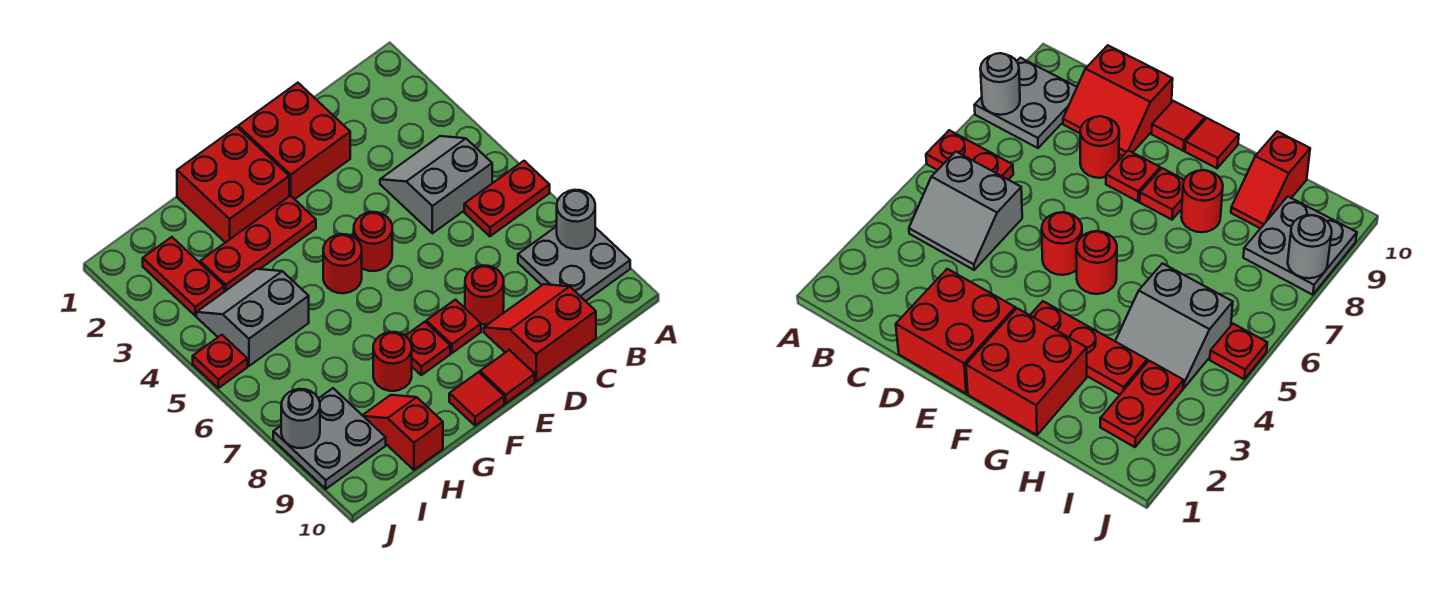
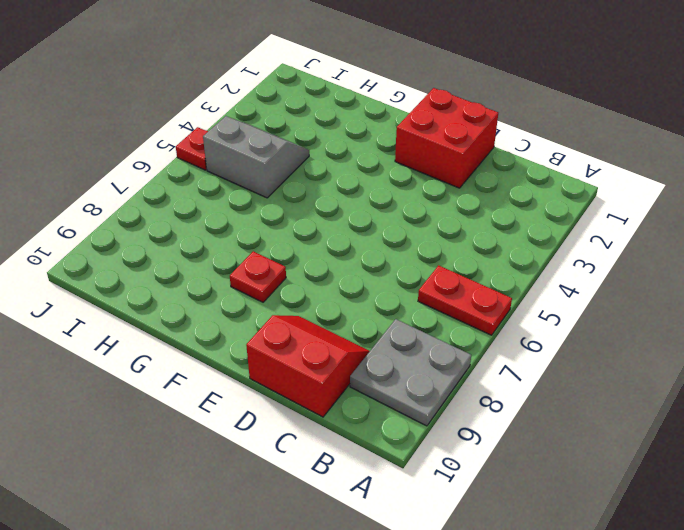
none -> grey slope B4:C5 level 1 top 5
none -> red round brick D8 level 1
none -> red round brick E5 level 1

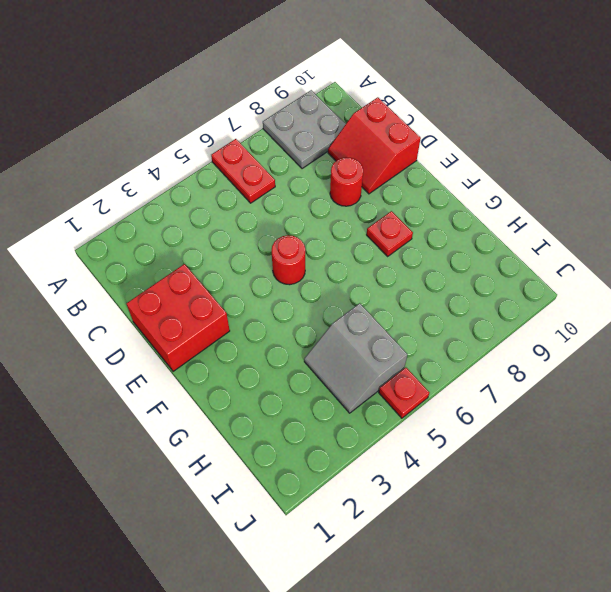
none -> grey slope B4:C5 level 1 top 5
none -> red plate E8 level 1
none -> red tile E10 level 1

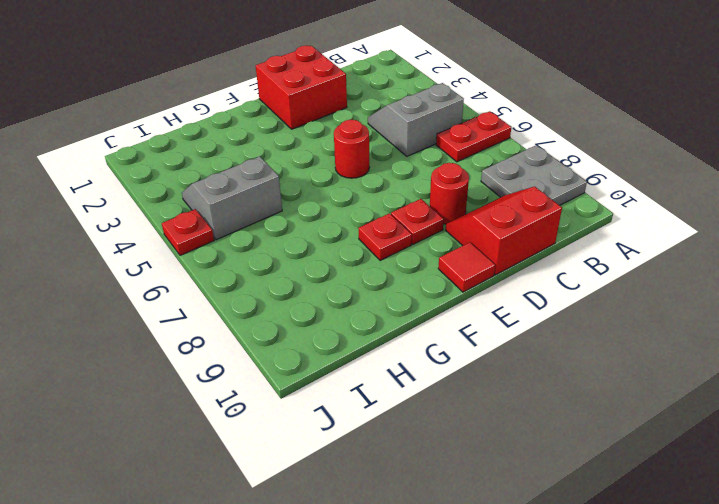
none -> red brick F1:G2 level 1
none -> red plate F3:H3 level 1
none -> red round brick F5 level 1

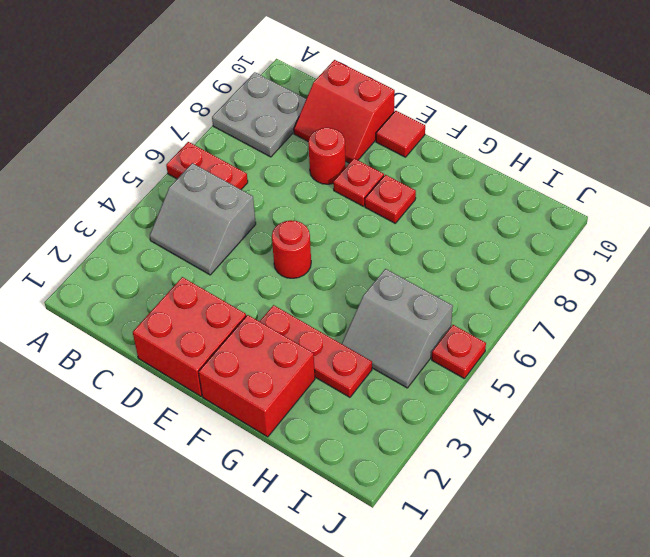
none -> red round brick F5 level 1
none -> red tile F10 level 1
none -> red round brick G8 level 1

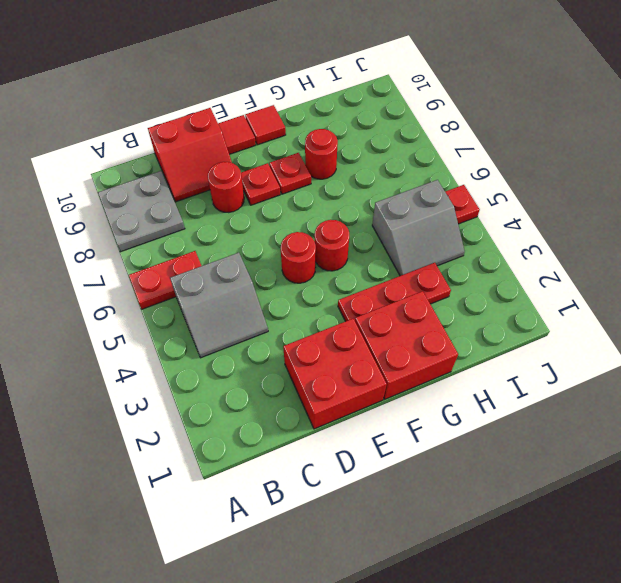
none -> red slope H9:H10 level 1 top 10
none -> red plate I2:I3 level 1
none -> grey plate I8:J9 level 1

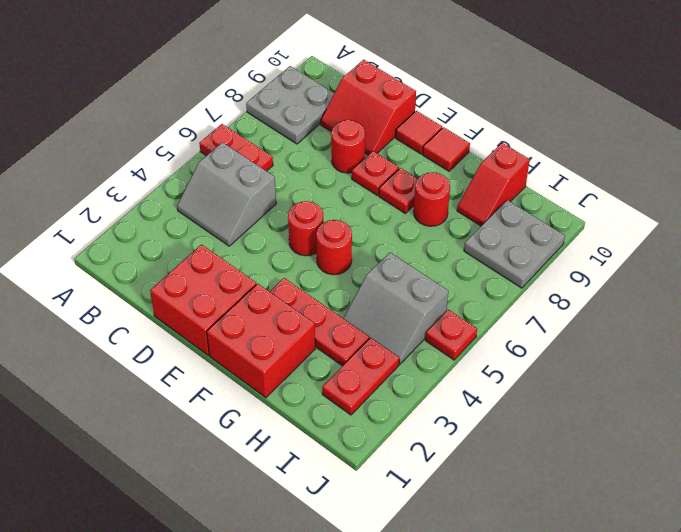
none -> grey round brick A8 level 2
none -> grey round brick J8 level 2

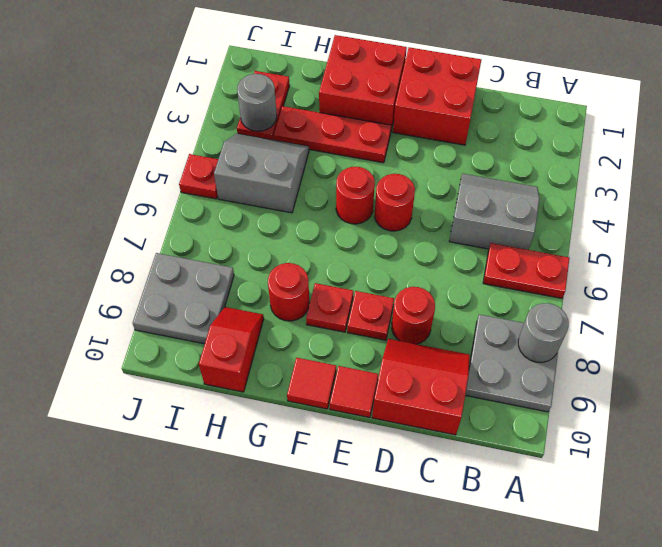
grey round brick I3 level 2 -> grey round brick J8 level 2

